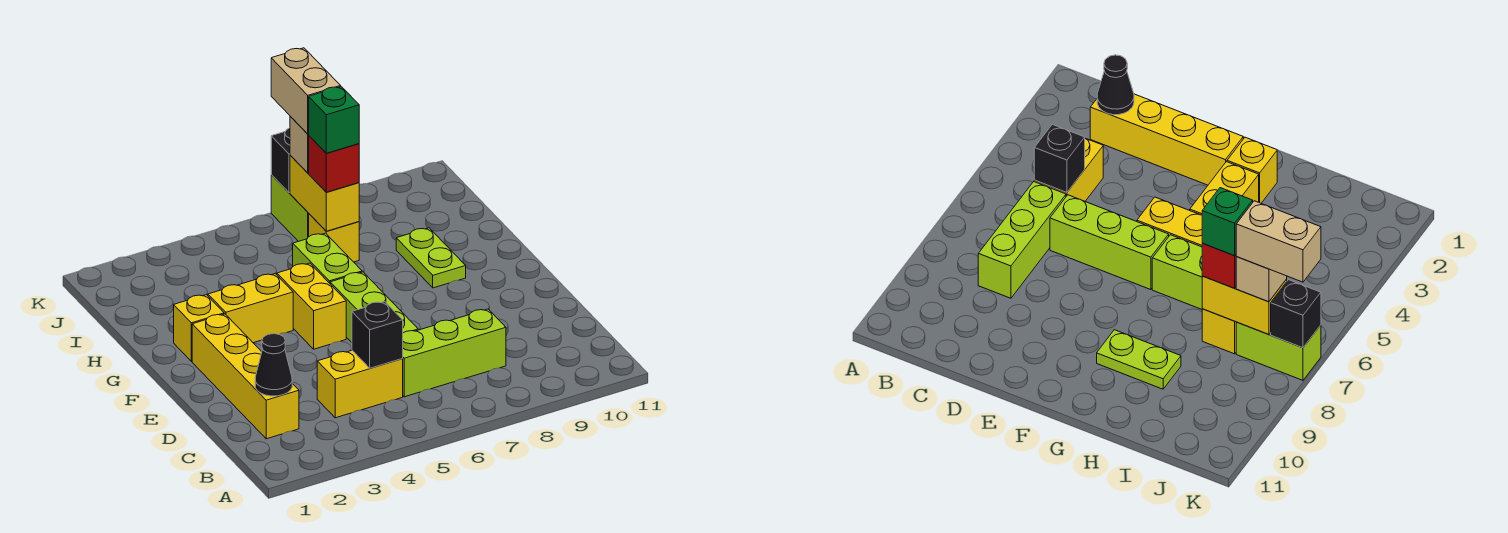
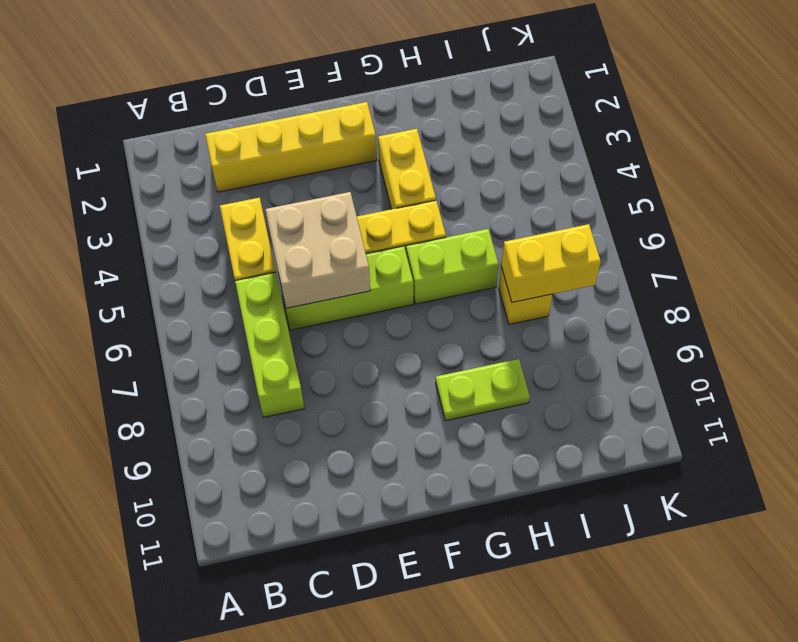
tan brick D5:E6 level 2 -> none
none -> yellow brick G2 level 1
none -> lime brick J7:K7 level 1
none -> black cone C2 level 2

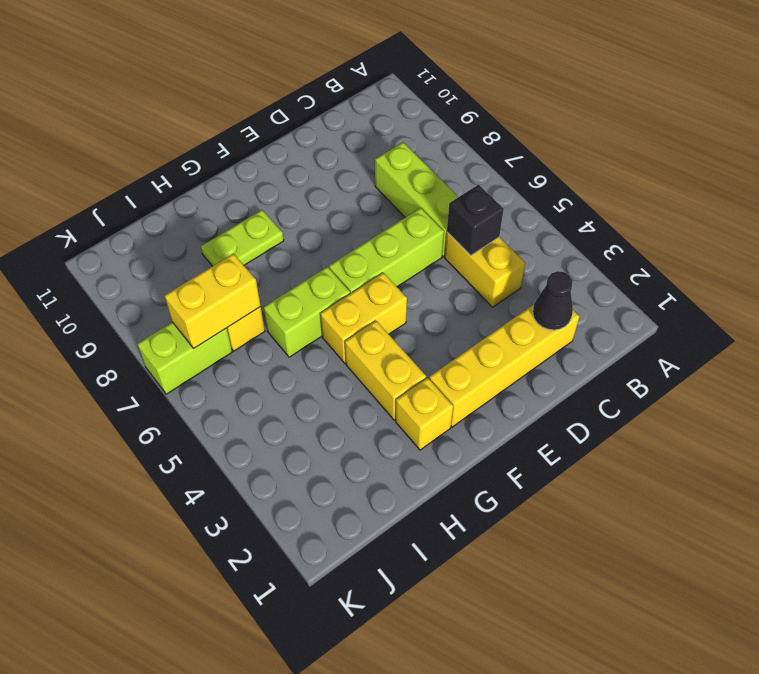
none -> black brick K7 level 2
none -> red brick I7 level 3
none -> tan brick J7 level 3

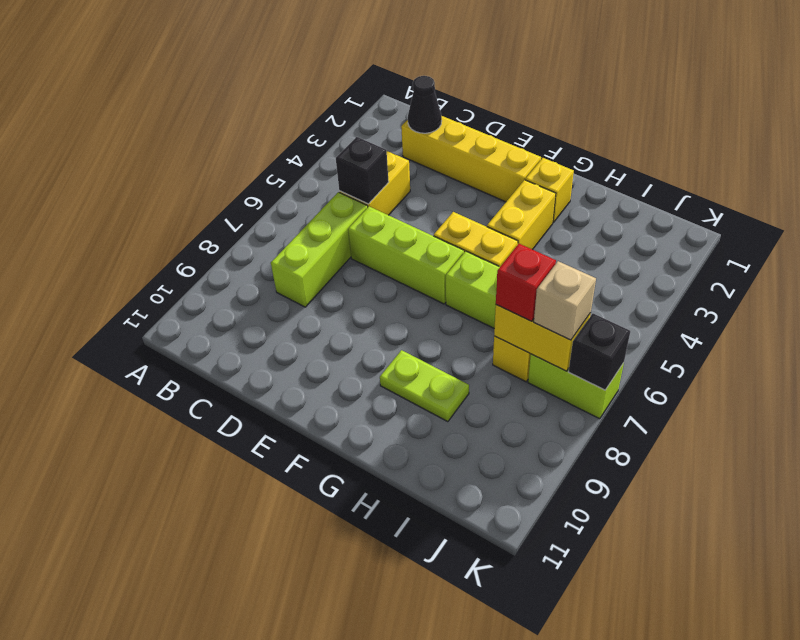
none -> green brick I7 level 4
none -> tan brick J7:K7 level 4

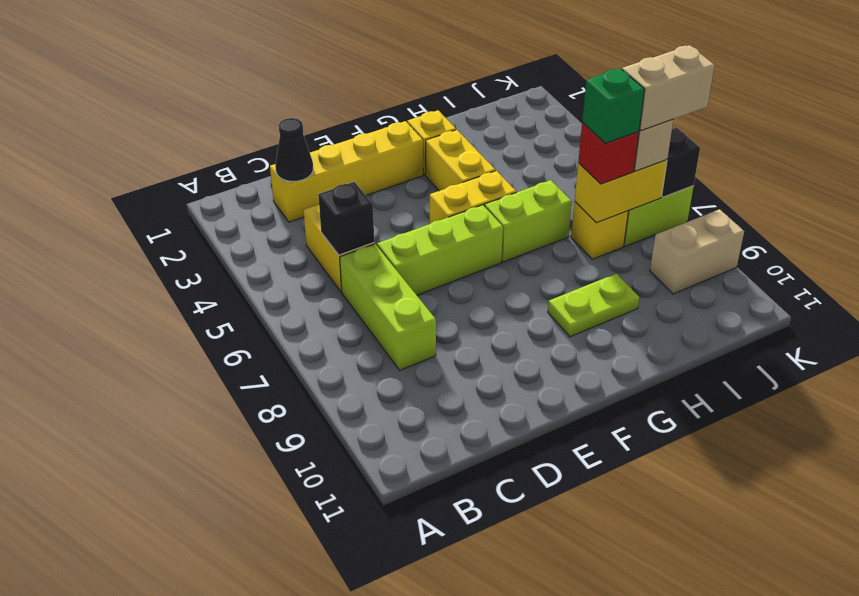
tan brick J9:K9 level 1 -> none

